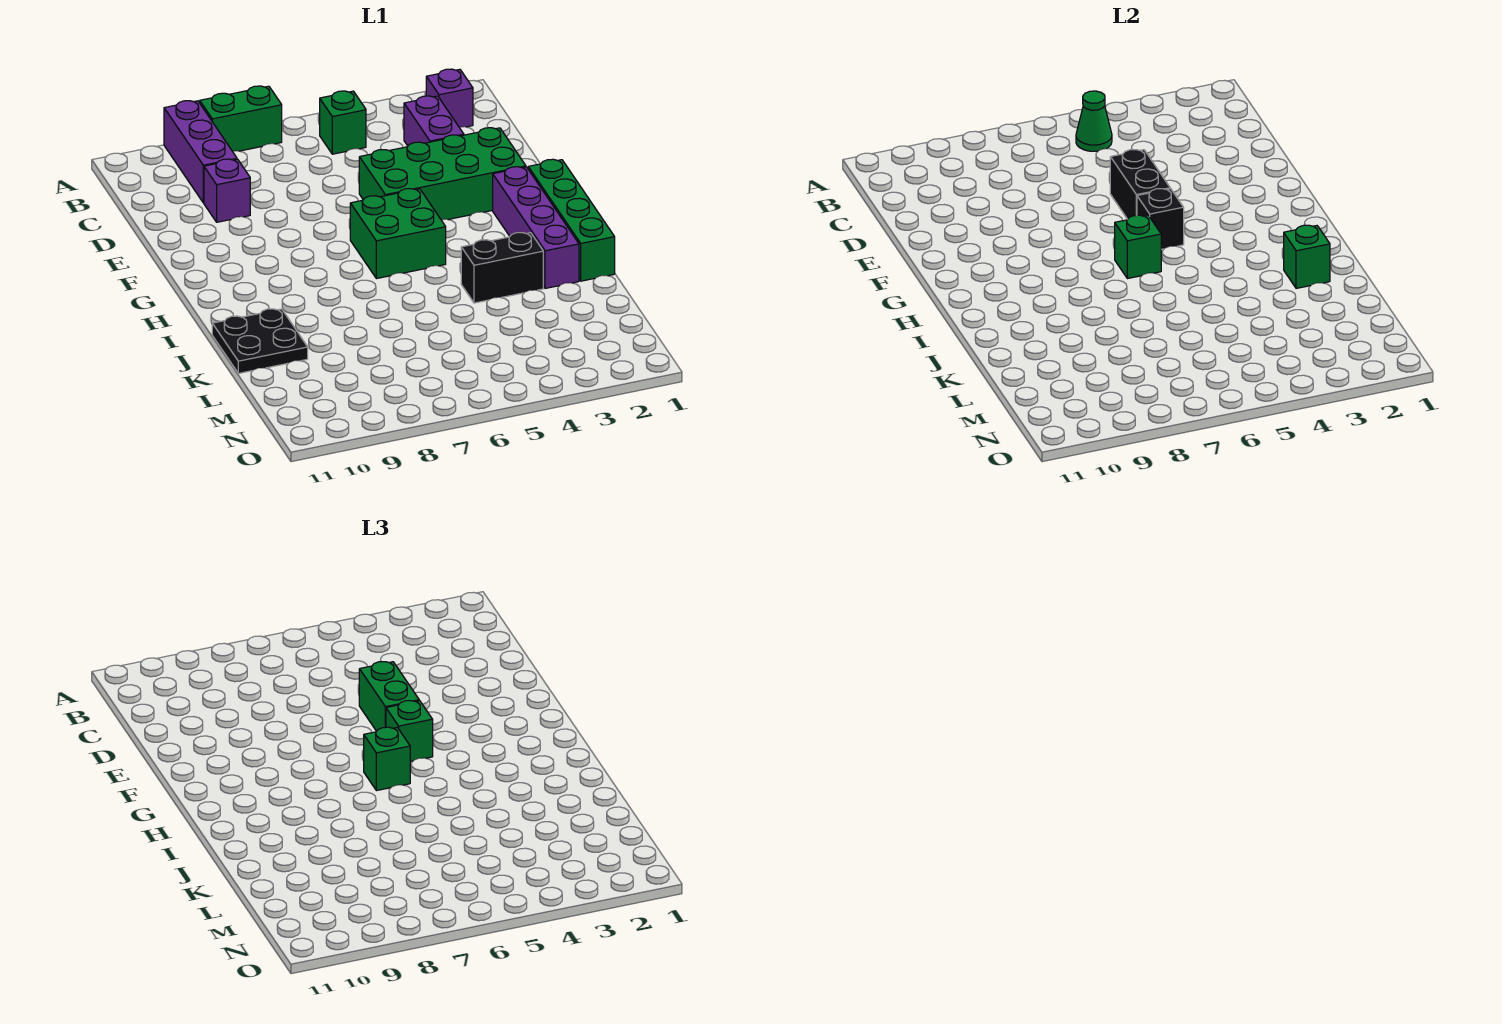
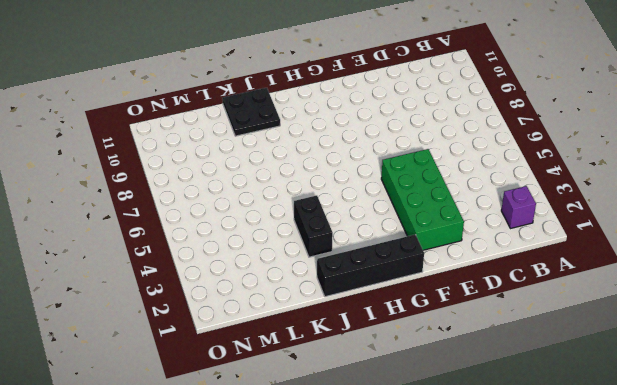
black brick G1:J1 level 1 -> green brick G1:J1 level 1
none -> green brick A7:A8 level 1
none -> purple brick A9:C9 level 1
none -> green brick B5 level 1

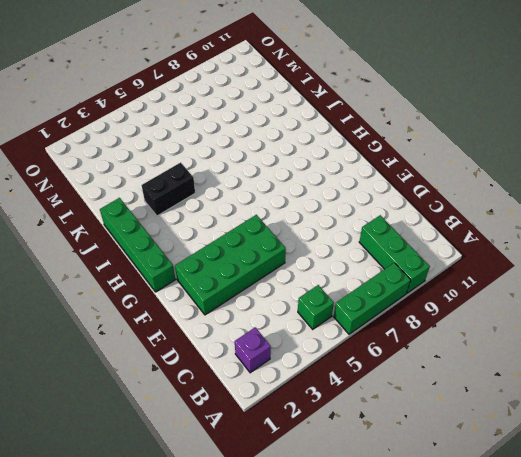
green brick A6:A8 level 1 -> green brick A7:A8 level 1
green brick A9:C9 level 1 -> purple brick A9:C9 level 1
none -> purple brick C3:D3 level 1
none -> purple brick D9 level 1
none -> purple brick G2:J2 level 1

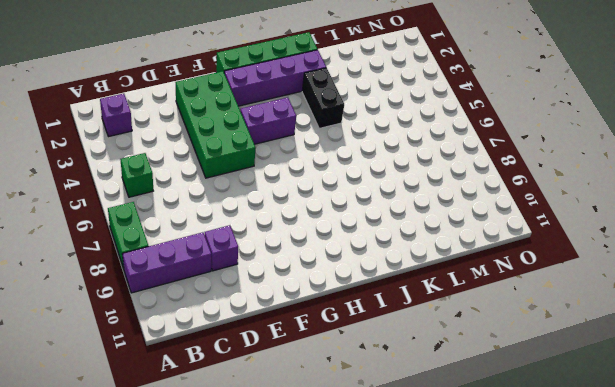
purple brick G4:H4 level 1 -> purple brick C3:D3 level 1
none -> green brick G5:H6 level 1
none -> black plate J10:K11 level 1
none -> green cone B5 level 2

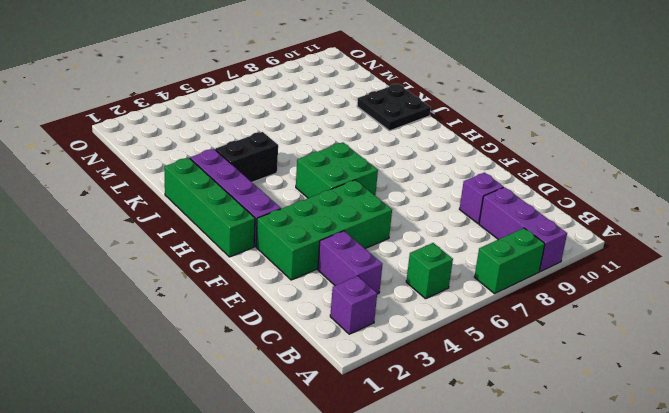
none -> green cone B5 level 2
none -> black brick E5:F5 level 2
none -> black brick G5 level 2

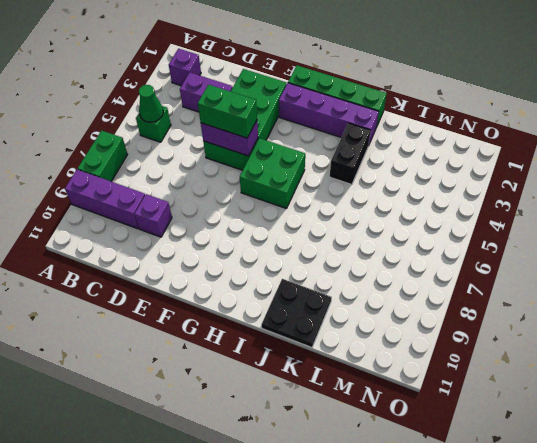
purple brick E5:F5 level 2 -> black brick E5:F5 level 2
none -> black brick G5 level 2
none -> green brick H6 level 2
none -> green brick J2 level 2

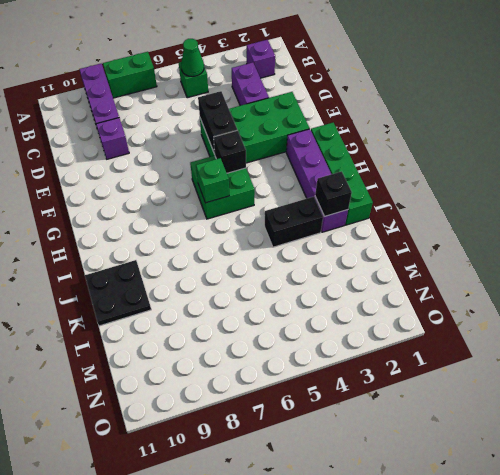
black brick J2 level 2 -> green brick J2 level 2
none -> green brick E5:F5 level 3
none -> green brick G5 level 3
none -> green brick H6 level 3

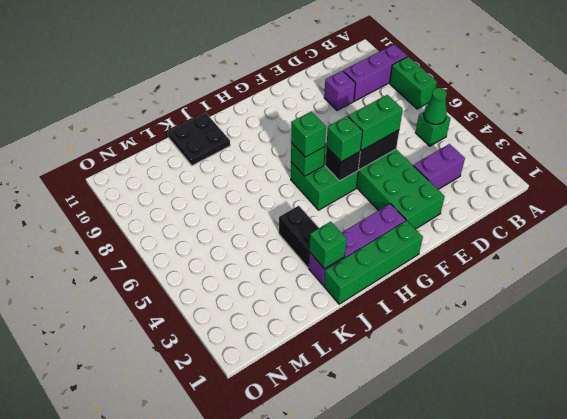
none -> purple brick B2 level 1

